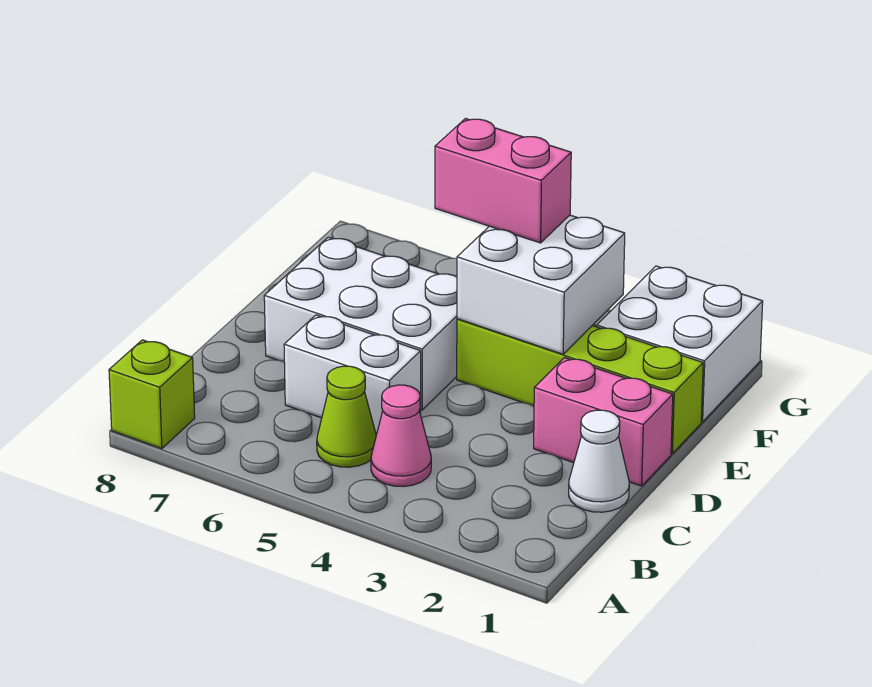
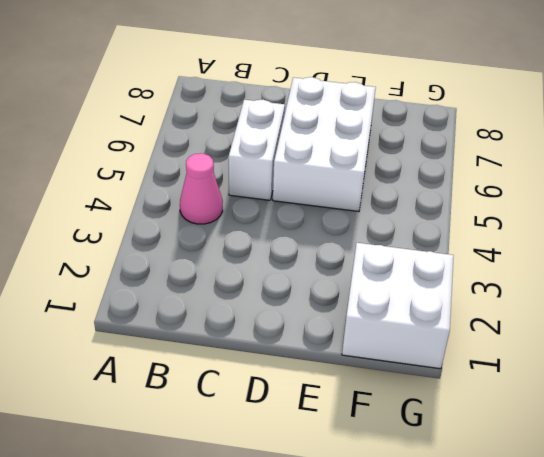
none -> lime brick A8 level 1
none -> lime cone B5 level 1

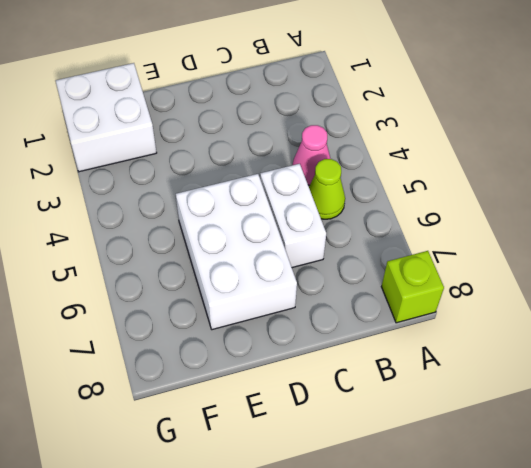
none -> white cone C1 level 1
none -> pink brick D1:D2 level 1

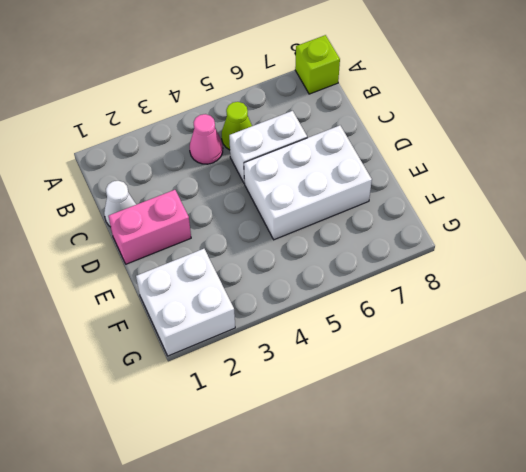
none -> lime brick E1:E4 level 1
none -> white brick E3:F4 level 2

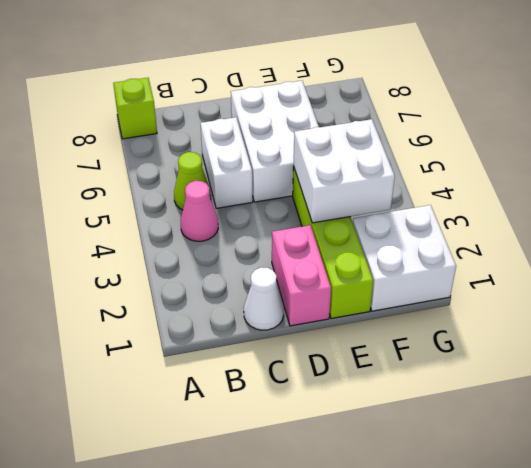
none -> pink brick F4:F5 level 3

